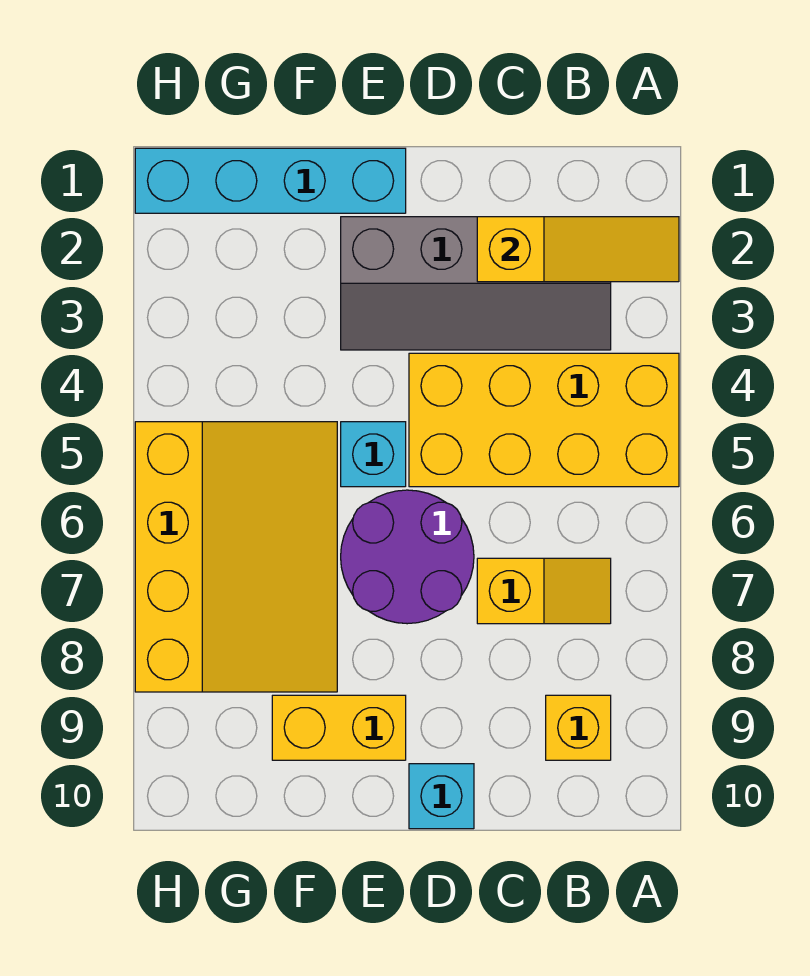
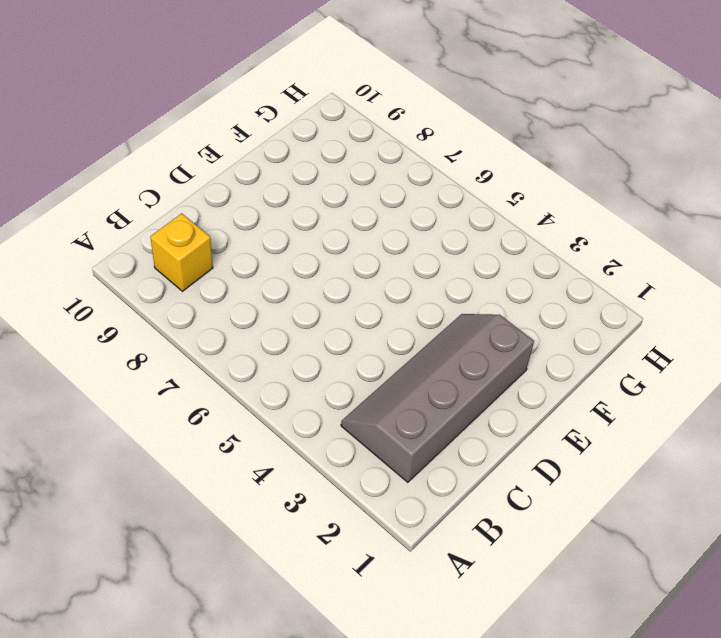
none -> yellow brick A4:D5 level 1
none -> yellow slope B7:C7 level 1 top C

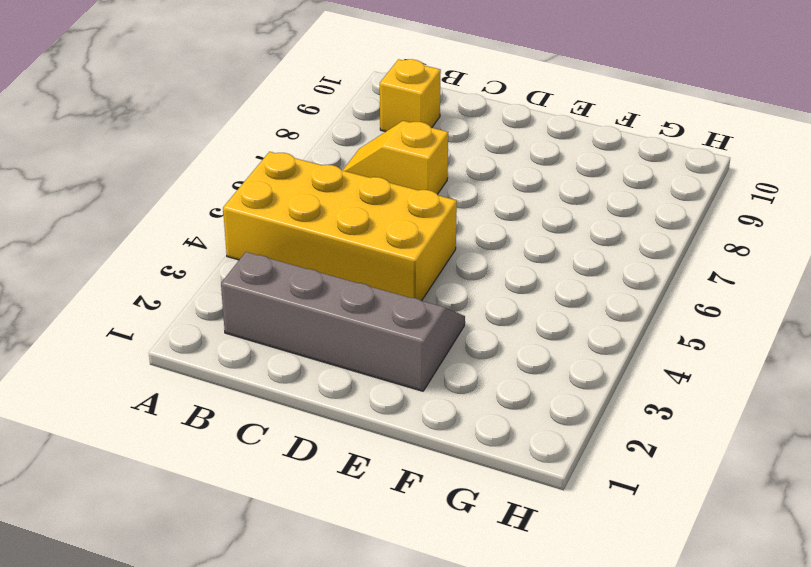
none -> purple round brick D6:E7 level 1
none -> cyan brick D10 level 1

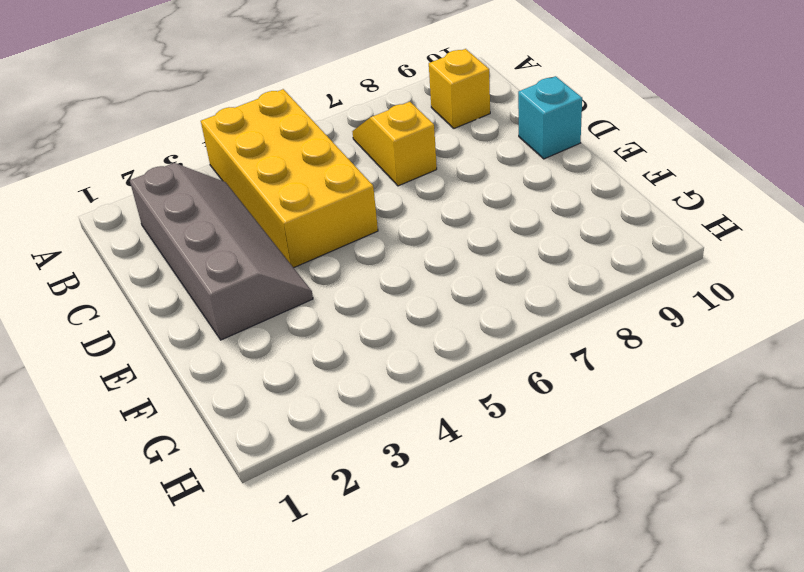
none -> purple round brick D6:E7 level 1
none -> cyan brick E1:H1 level 1

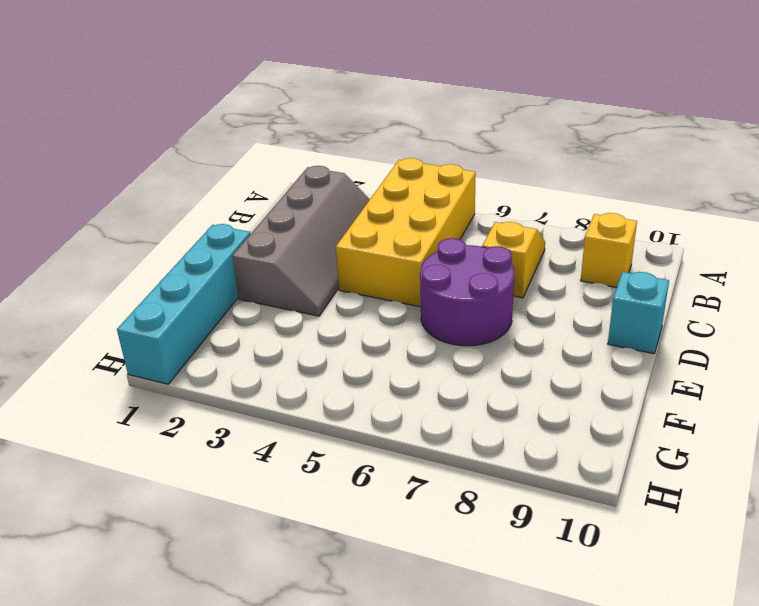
none -> cyan brick E5 level 1
none -> yellow brick E9:F9 level 1

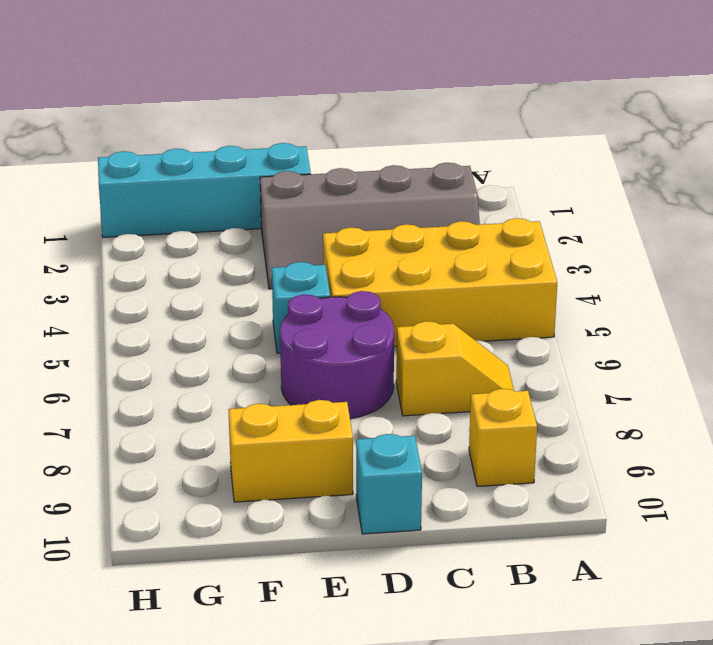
none -> yellow slope F5:H8 level 1 top H
none -> yellow slope A2:C2 level 2 top C

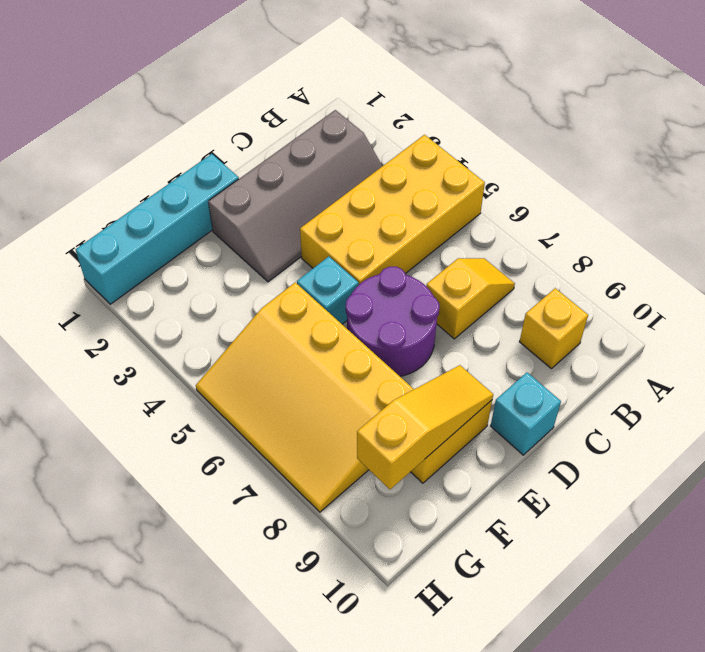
yellow slope E9:G9 level 2 top G -> yellow slope A2:C2 level 2 top C
yellow slope F5:H8 level 1 top F -> yellow slope F5:H8 level 1 top H

